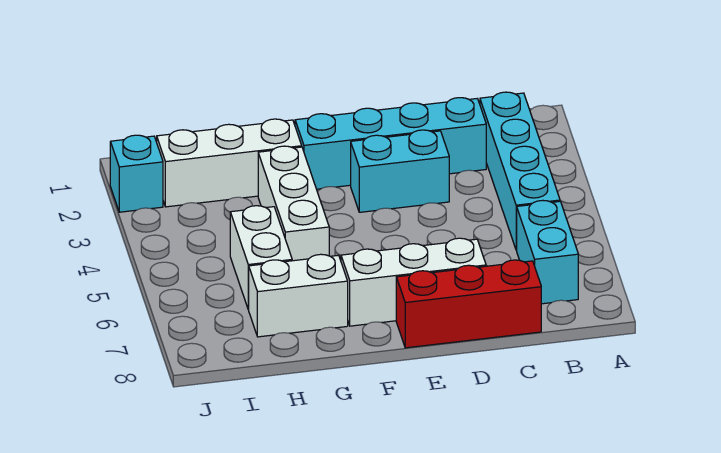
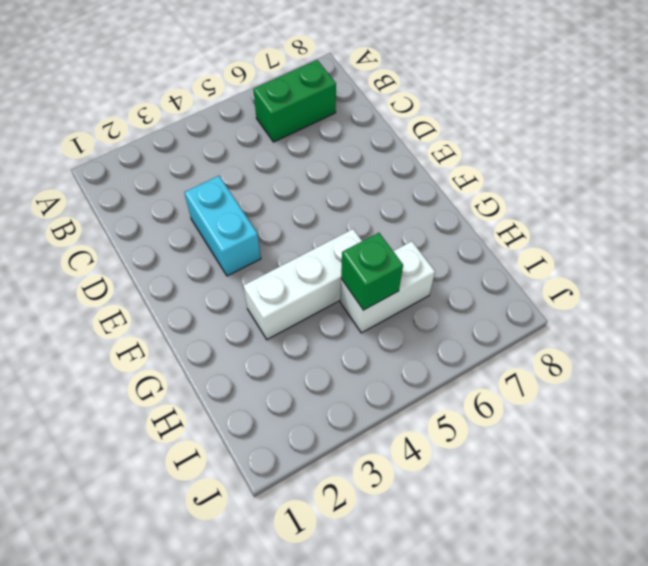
green brick B6:B7 level 1 -> cyan brick B6:B7 level 1
green brick H5 level 2 -> none
none -> cyan brick B2:B5 level 1
none -> cyan brick C2:F2 level 1

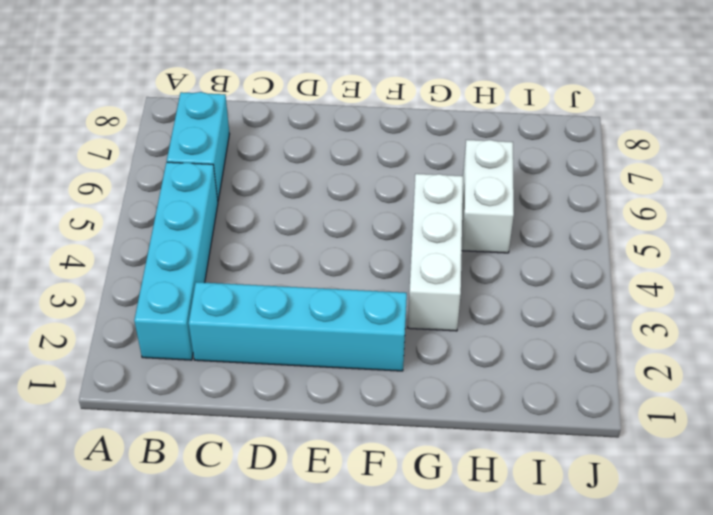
none -> red brick C8:E8 level 1
none -> cyan brick D3:E3 level 1

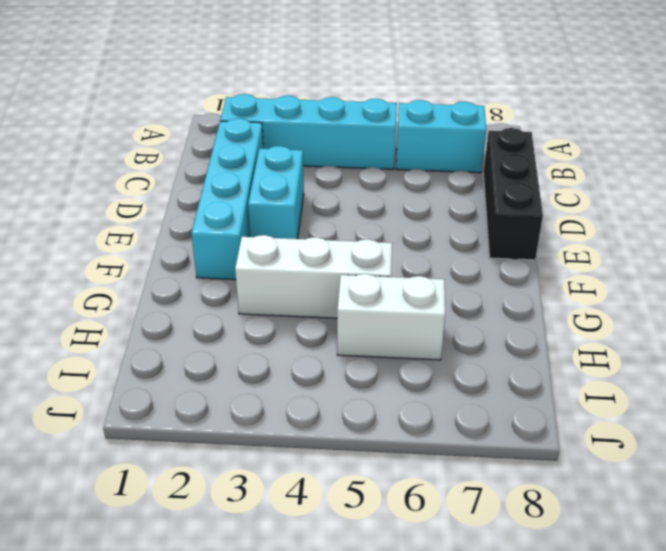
black brick C8:E8 level 1 -> red brick C8:E8 level 1
none -> white brick D7:F7 level 1
none -> white brick G2:I2 level 1

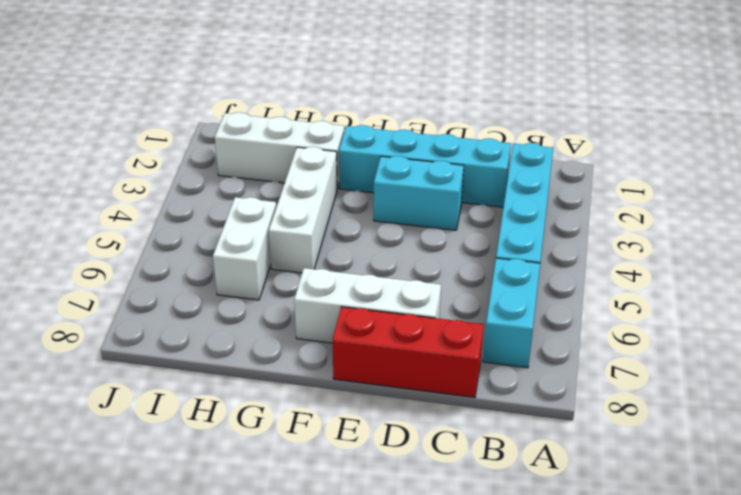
none -> white brick G7:H7 level 1
none -> cyan brick J2 level 1

